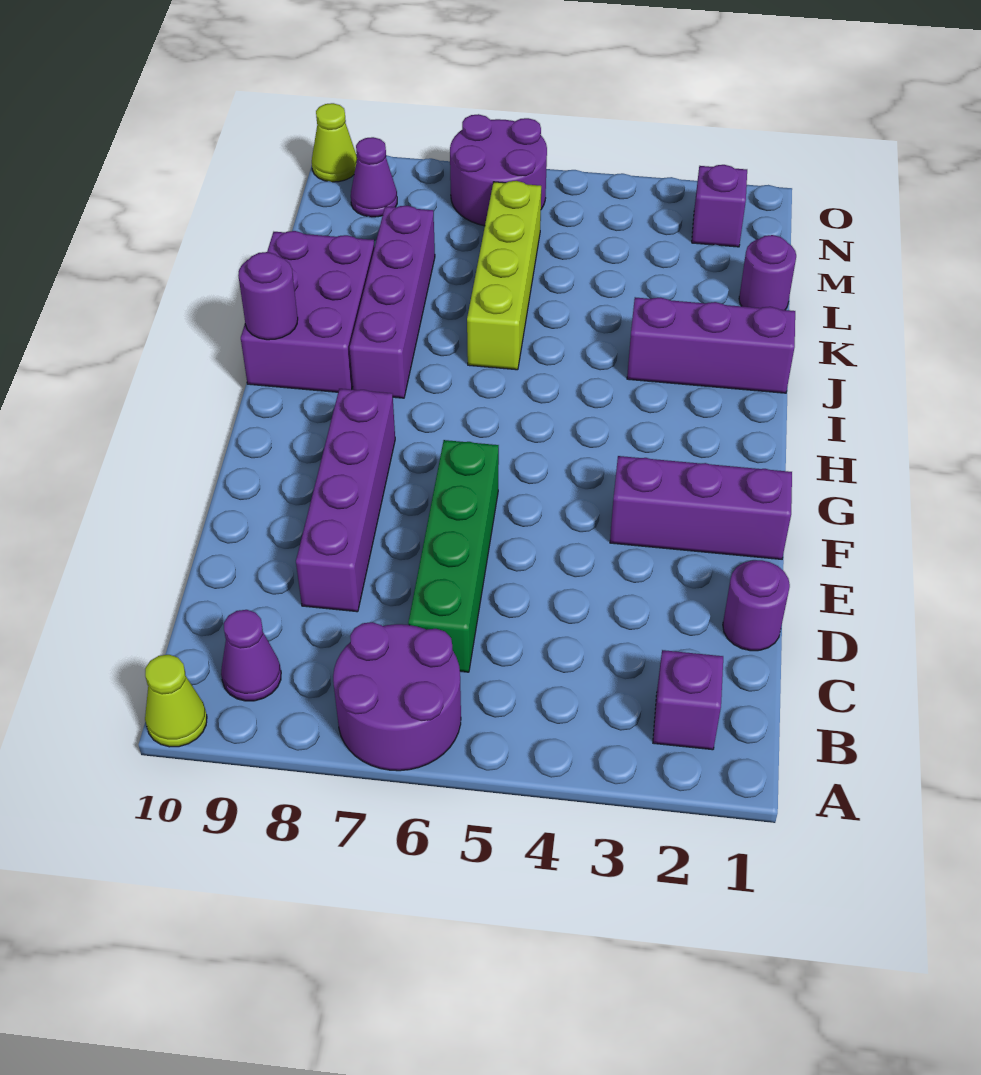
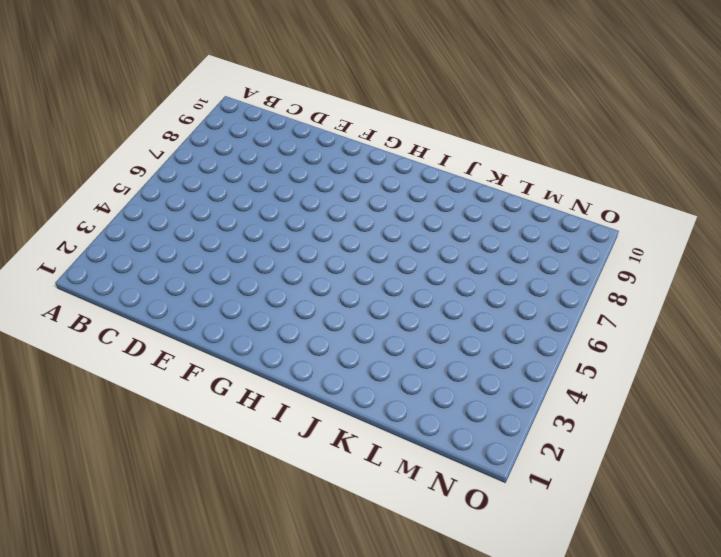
none -> purple round brick A6:B7 level 1
none -> lime cone A10 level 1
none -> purple brick B2 level 1

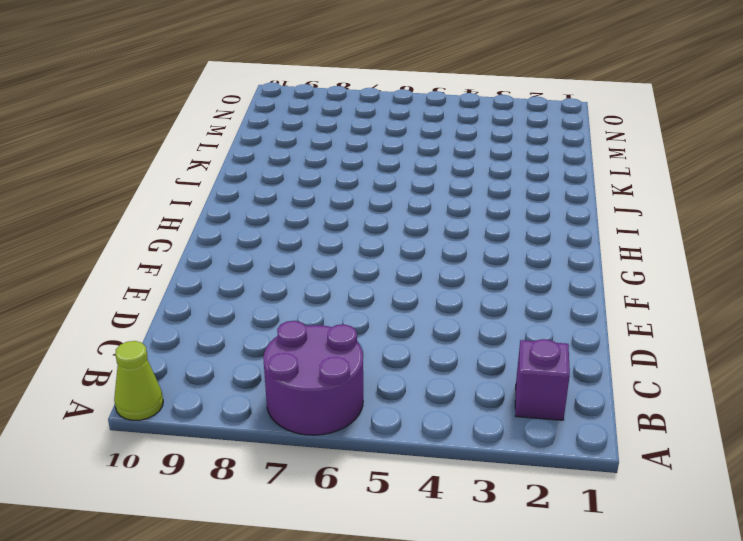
none -> purple cone B9 level 1
none -> green brick C6:F6 level 1
none -> purple round brick D1 level 1

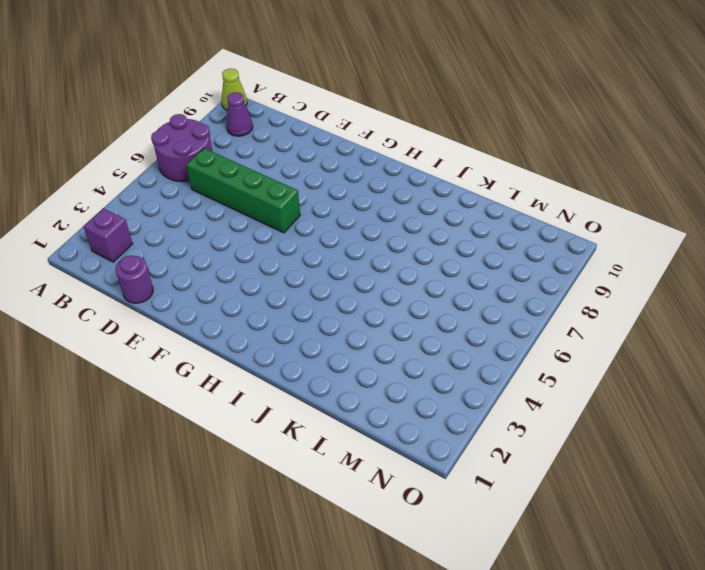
none -> purple brick D8:G8 level 1
none -> purple brick F1:F3 level 1
none -> purple brick I8:L8 level 1

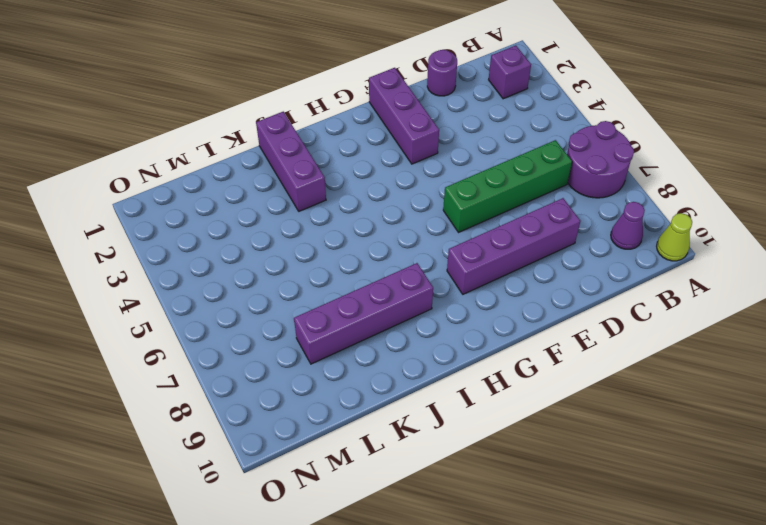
none -> purple brick I9:K10 level 1
none -> lime brick J6:M6 level 1
none -> purple round brick L1 level 1

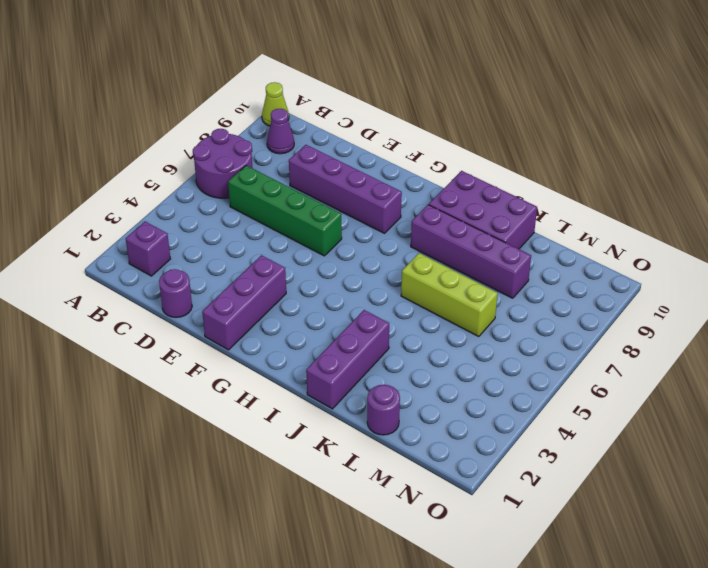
lime brick J6:L6 level 1 -> lime brick J6:M6 level 1
none -> purple brick N2 level 1
none -> purple round brick N6:O7 level 1
none -> purple cone N9 level 1

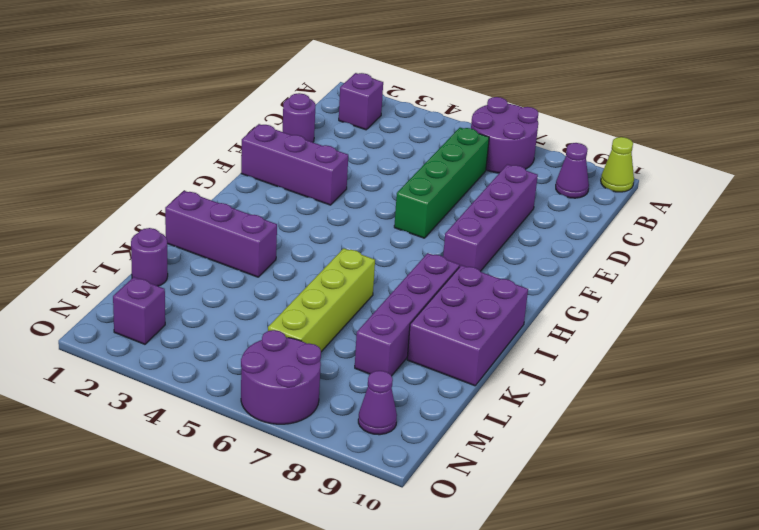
none -> lime cone O10 level 1
none -> purple round brick I10 level 2

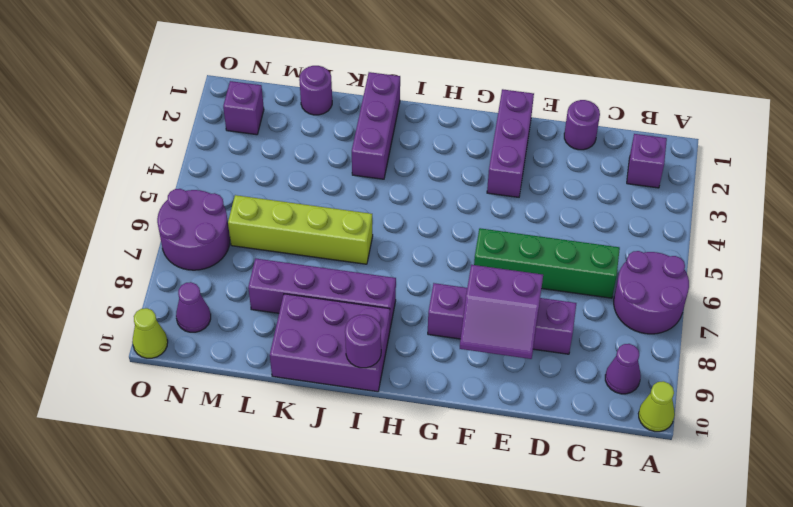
purple slope E8:F9 level 2 top 8 -> none

